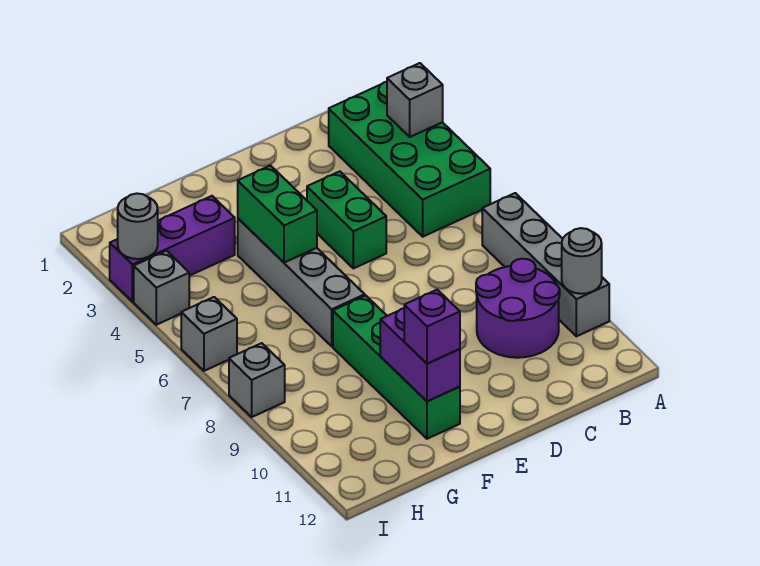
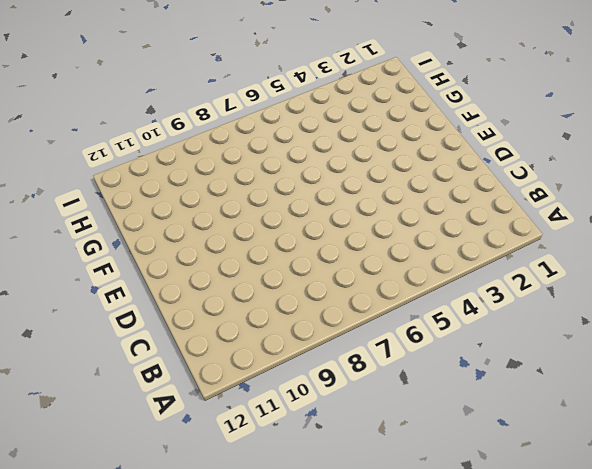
none -> green brick A2:B5 level 1
none -> grey brick A7:A10 level 1
none -> purple round brick B9:C10 level 1

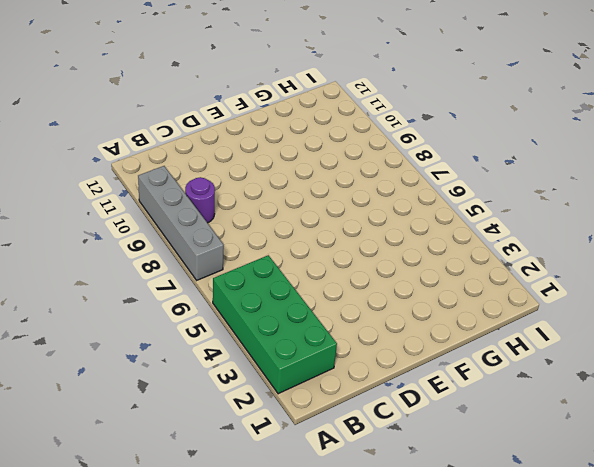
purple round brick B9 level 1 -> purple round brick B9:C10 level 1
none -> green brick D4:D5 level 1
none -> grey brick F4:F7 level 1
none -> green brick F8:F11 level 1

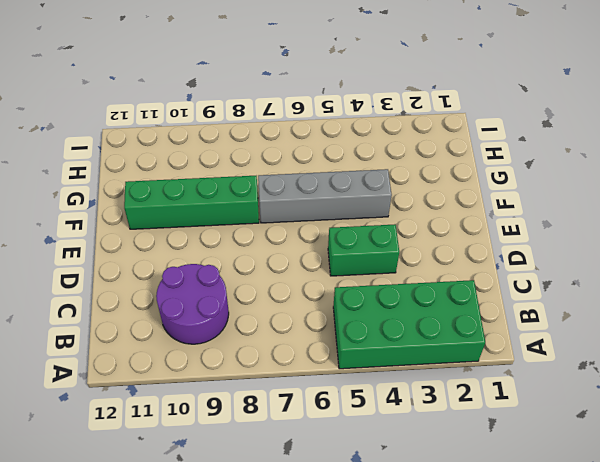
none -> grey brick A7:A10 level 1
none -> purple brick G3:I3 level 1
none -> grey brick I4 level 1

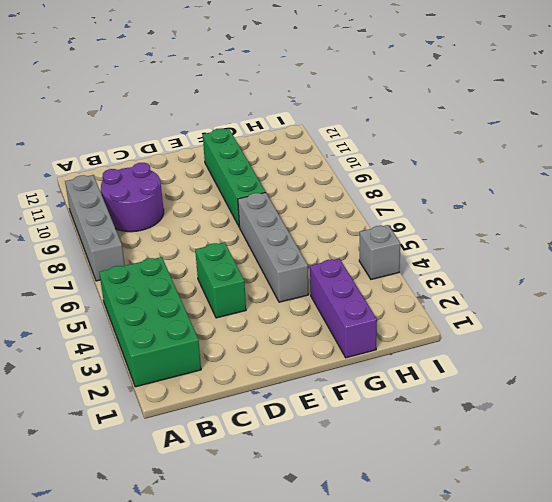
purple brick G1:G3 level 1 -> purple brick G3:I3 level 1
none -> grey brick I6 level 1
none -> grey brick I8 level 1
none -> grey brick A3 level 2

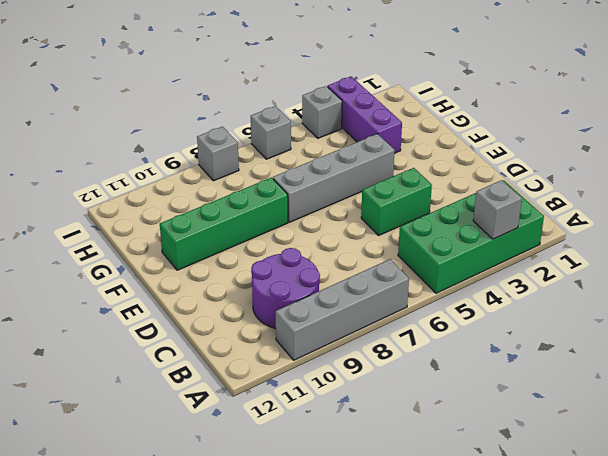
none -> grey round brick A10 level 2
none -> green brick F4:F5 level 2
none -> purple brick F10:F11 level 2

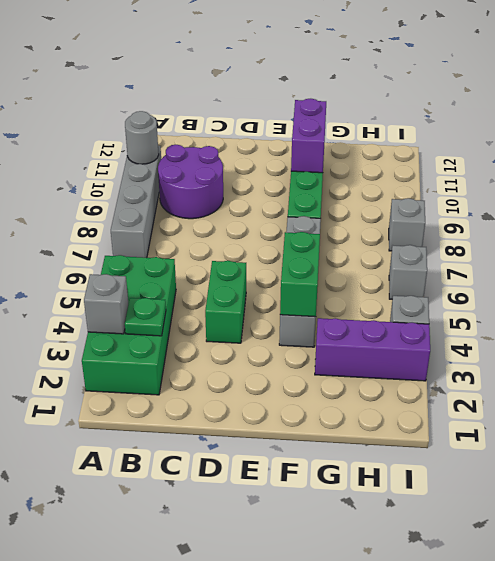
green plate B3 level 2 -> none
none -> grey round brick I3 level 2
none -> purple brick F11 level 3

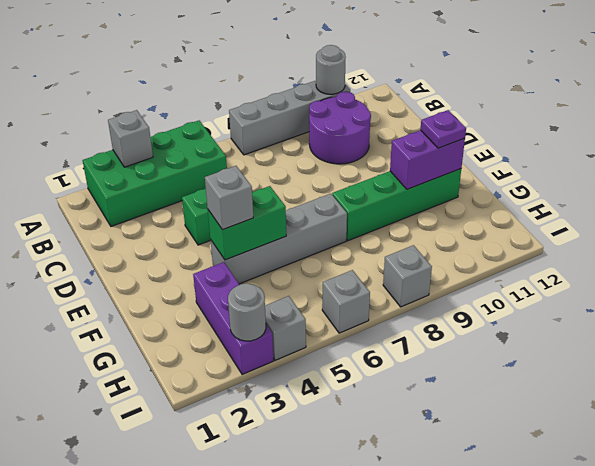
grey brick F4 level 3 -> none
purple plate F11 level 3 -> purple brick F11 level 3

